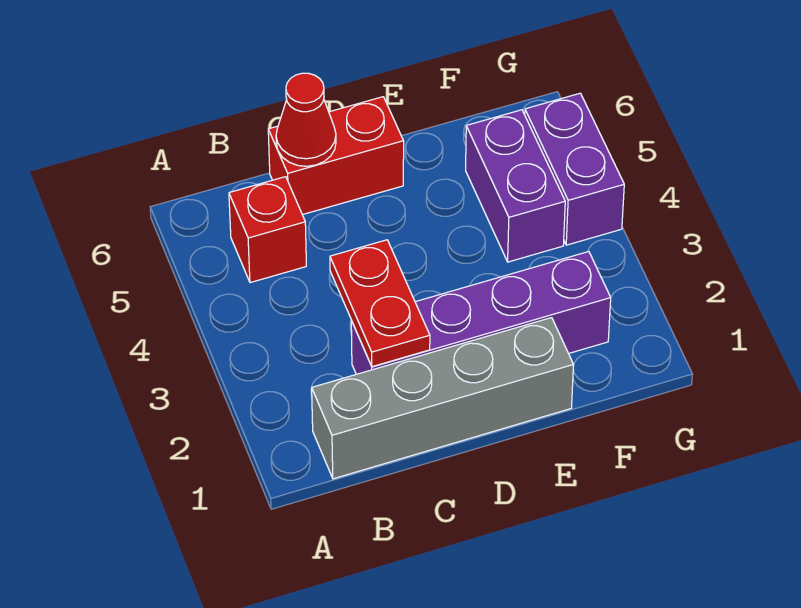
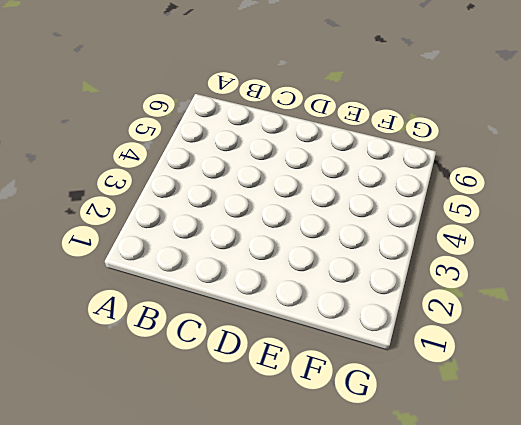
none -> grey brick B1:E1 level 1
none -> red brick B5 level 1

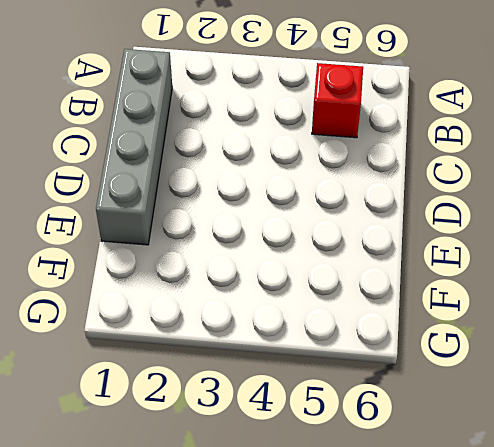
none -> purple brick C2:F2 level 1
none -> red brick C6:D6 level 1

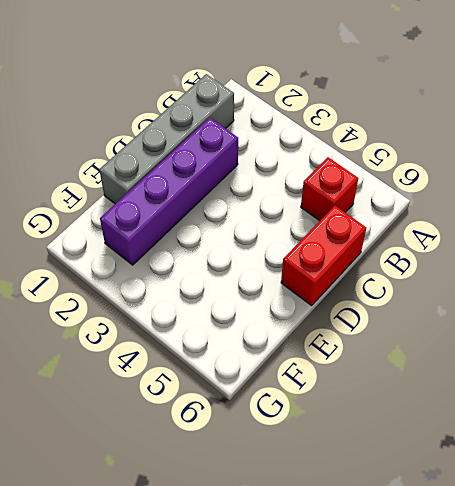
none -> purple brick F4:F5 level 1
none -> purple brick G4:G5 level 1

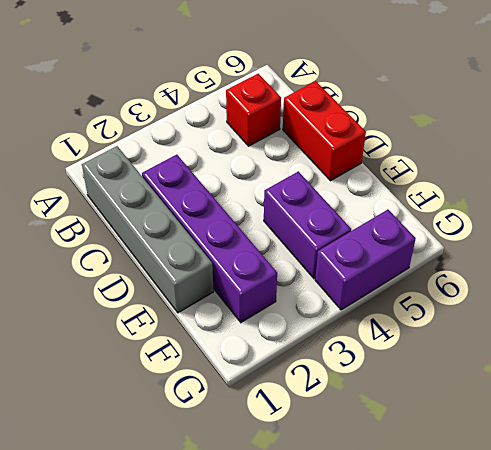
purple brick E4:F4 level 1 -> purple brick F4:F5 level 1
none -> red plate C2:C3 level 2
none -> red cone C6 level 2

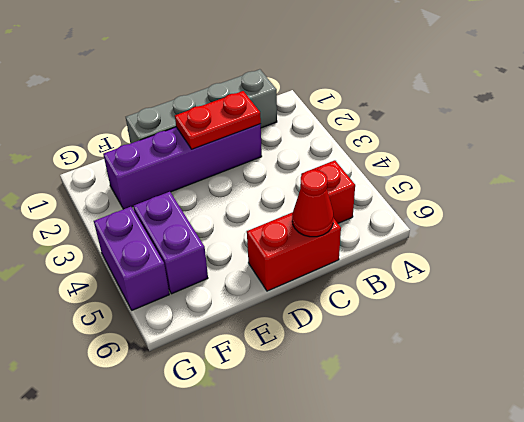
red plate C2:D2 level 2 -> red plate C2:C3 level 2

